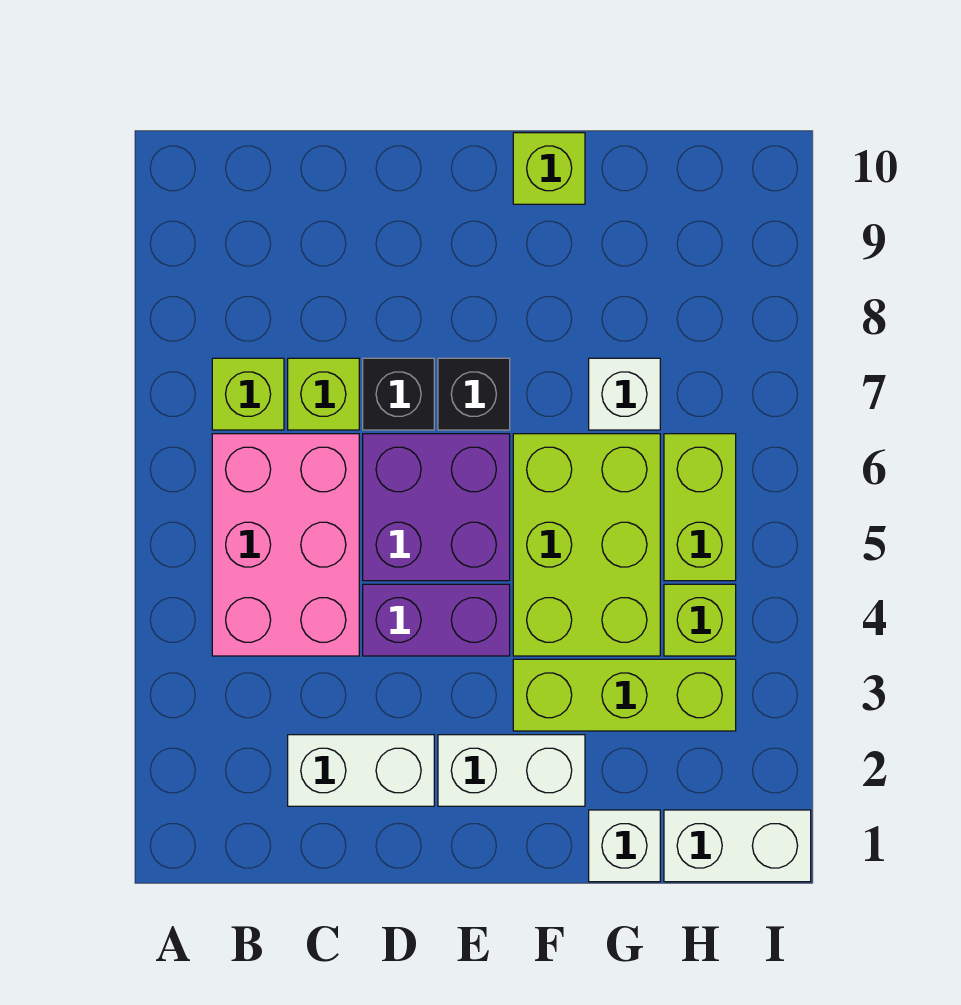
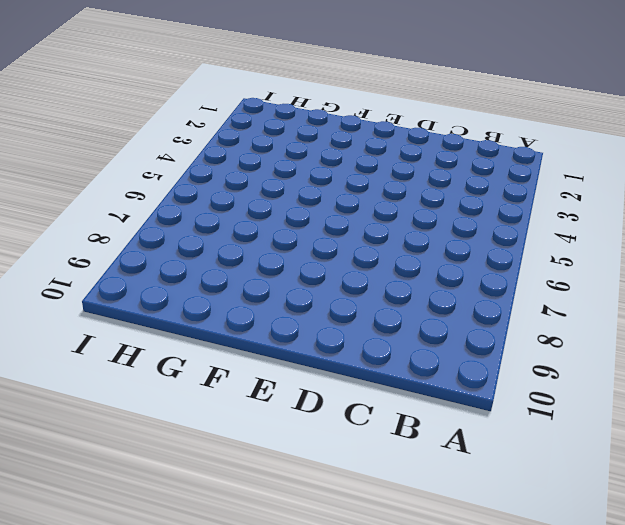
none -> pink brick B4:C6 level 1
none -> lime brick B7 level 1
none -> white brick C2:D2 level 1

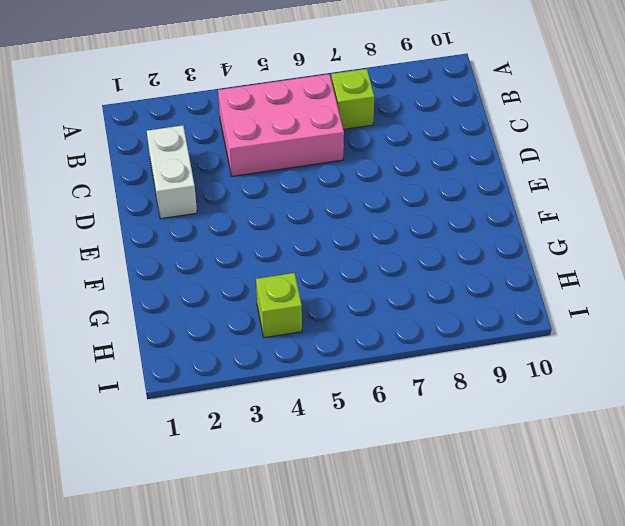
none -> lime brick C7 level 1
none -> purple brick D4:E4 level 1
none -> purple brick D5:E6 level 1

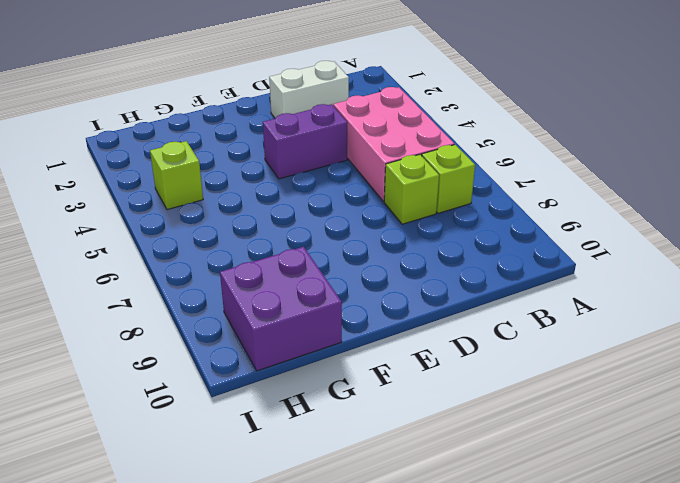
purple brick G9:H10 level 1 -> purple brick D5:E6 level 1
none -> black brick D7 level 1
none -> white brick E2:F2 level 1
none -> black brick E7 level 1

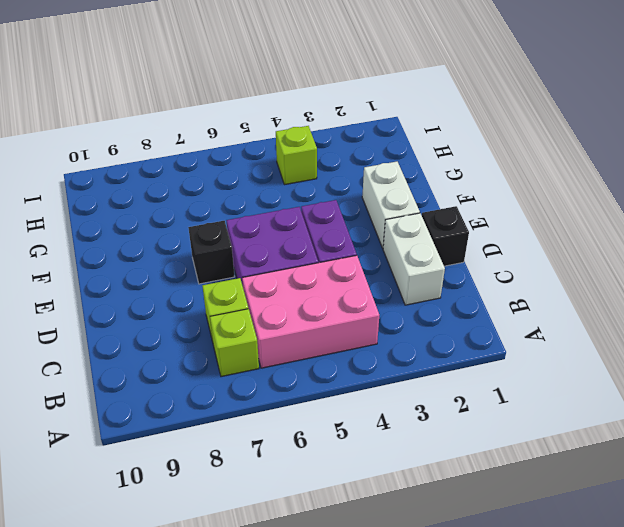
black brick D1 level 1 -> black brick D7 level 1
none -> lime brick F3:H3 level 1
none -> lime brick F4:G6 level 1
none -> lime brick F10 level 1

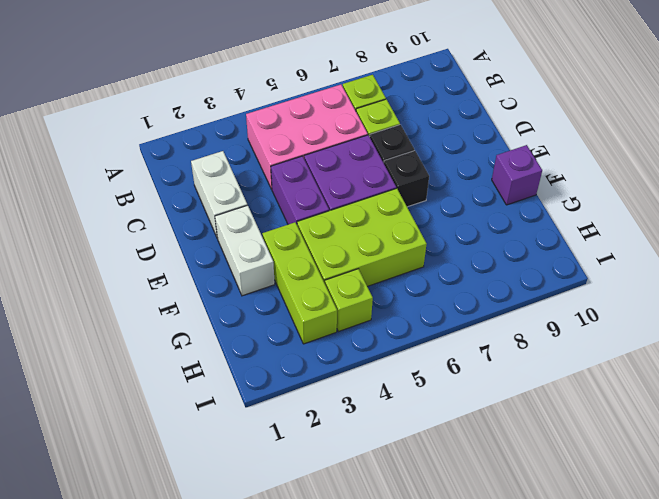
purple brick F10 level 1 -> lime brick F10 level 1
none -> white brick G1 level 1
none -> white brick G7 level 1
none -> white brick H1:I1 level 1

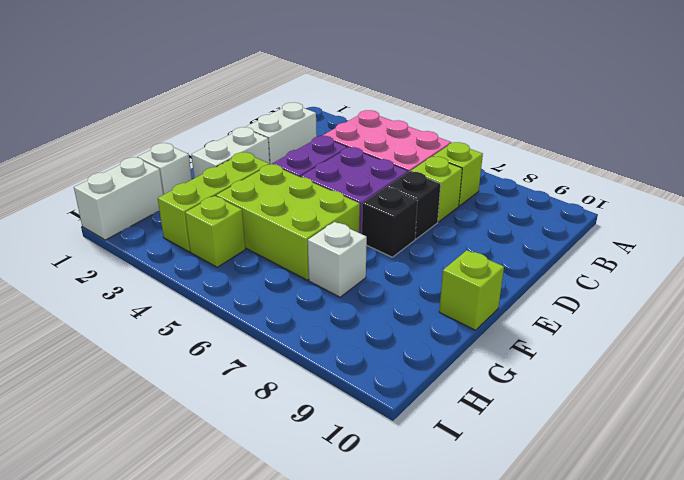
none -> lime brick H5:H6 level 1

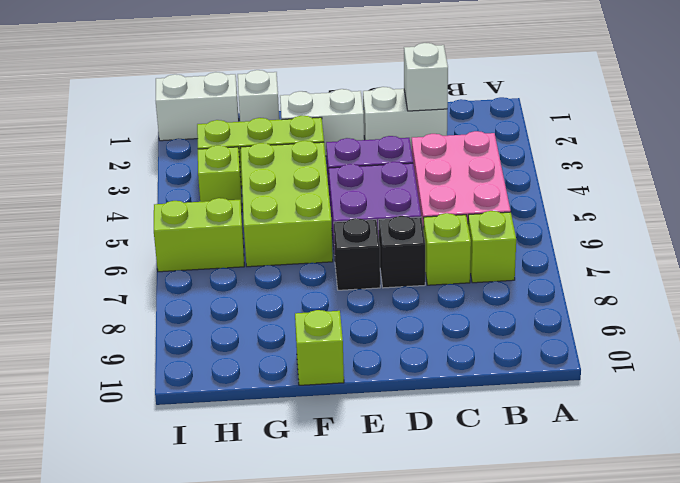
white brick C2 level 2 -> white brick G7 level 1
lime brick H6:I6 level 1 -> lime brick H5:H6 level 1

